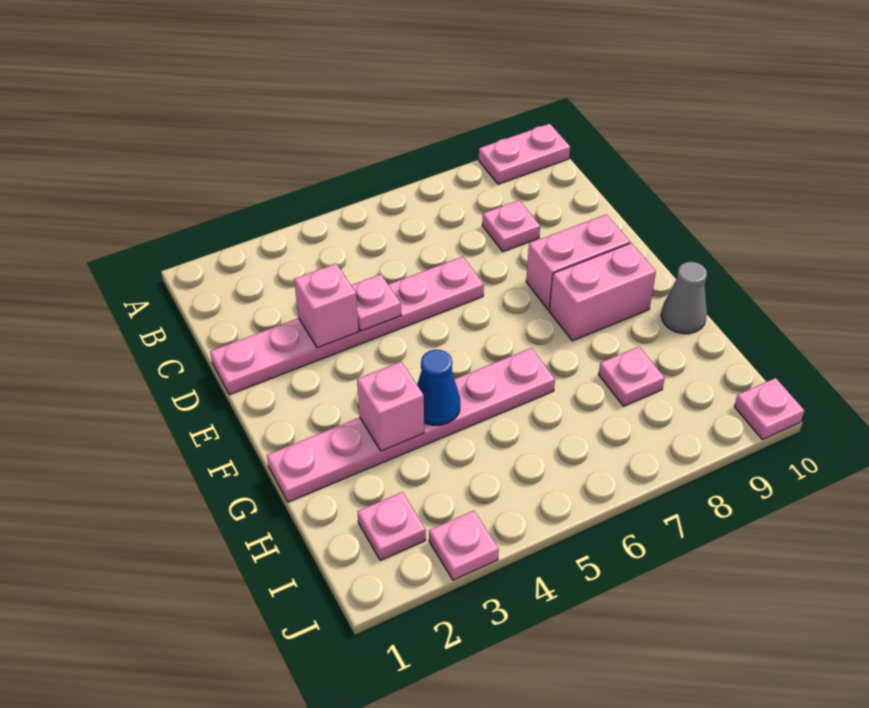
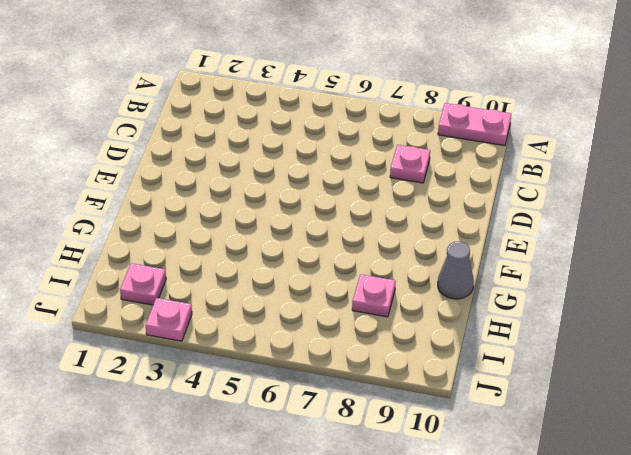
none -> pink plate D1:D6 level 1
none -> pink brick E8:E9 level 1
none -> pink brick F8:F9 level 1

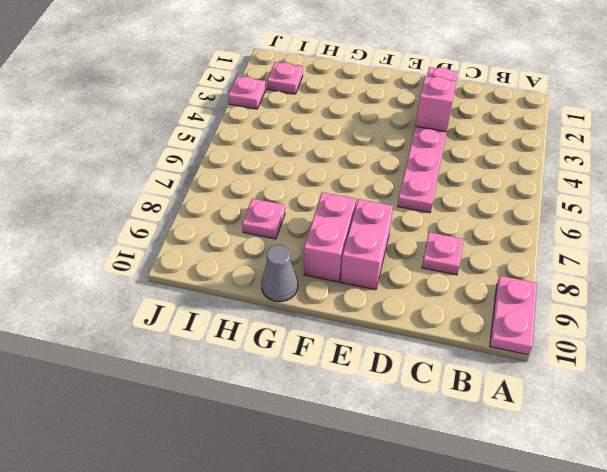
none -> pink plate G1:G6 level 1
none -> pink plate J10 level 1
none -> pink plate D4 level 2

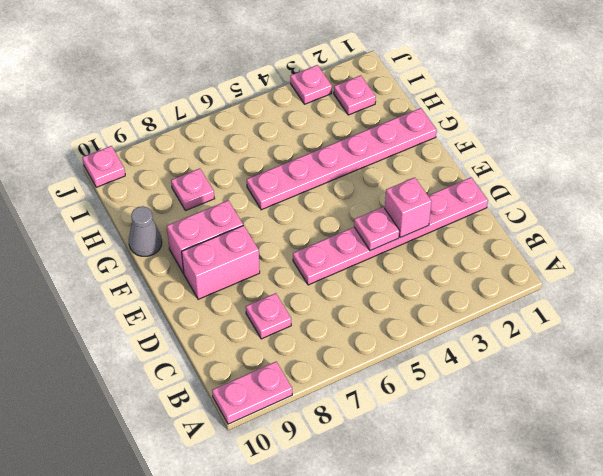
none -> pink brick G3 level 2
none -> blue cone G4 level 2

